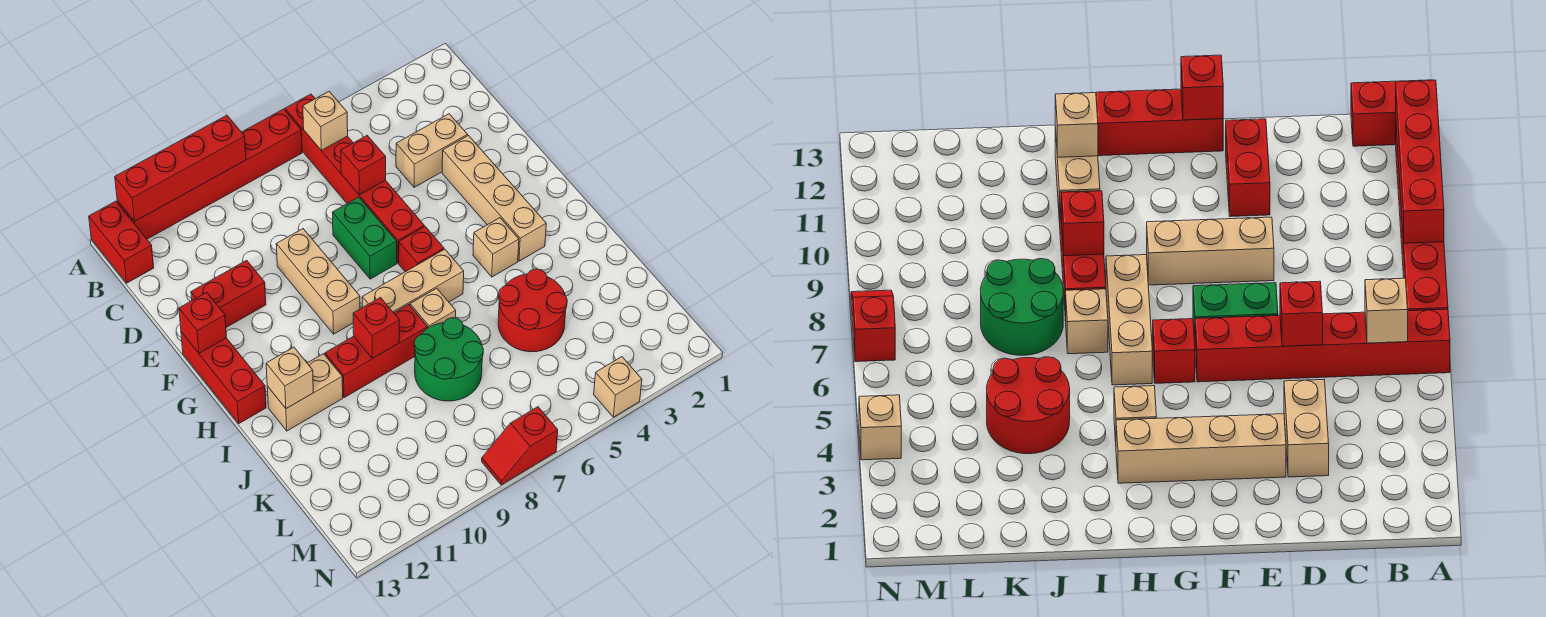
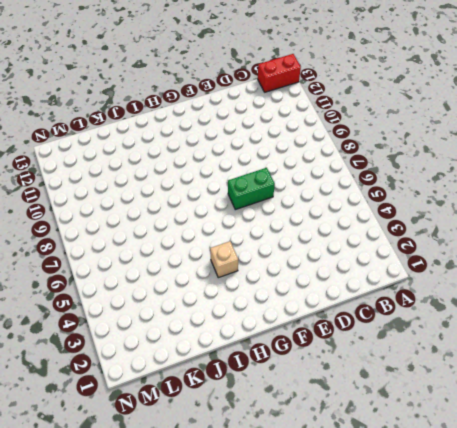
none -> red brick A6:F6 level 1
none -> red brick A7:A12 level 1
none -> tan brick D3:D4 level 1

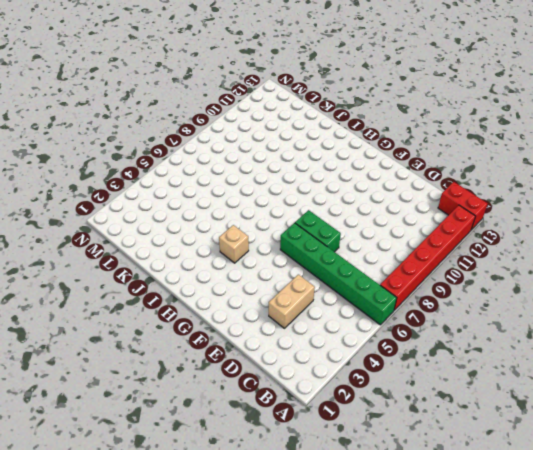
green brick A6:F6 level 1 -> red brick A6:F6 level 1
none -> tan brick E3:H3 level 1
none -> tan brick E9:G9 level 1
none -> red brick E11:E12 level 1

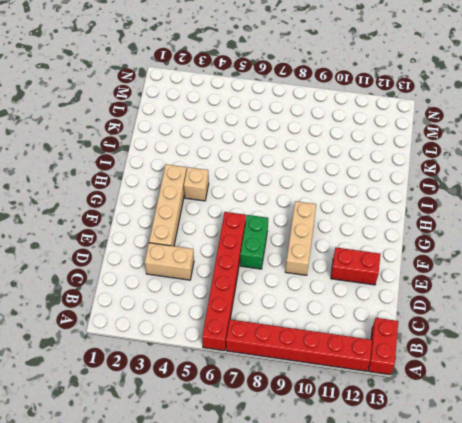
none -> red brick F13:H13 level 1
none -> red brick G6 level 1
none -> tan brick H6:H8 level 1

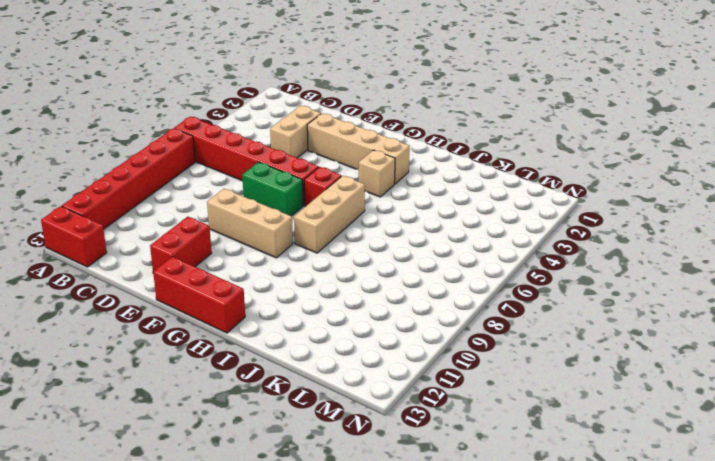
none -> tan brick I7 level 1
none -> red brick I8:I10 level 1
none -> tan brick I11:I12 level 1

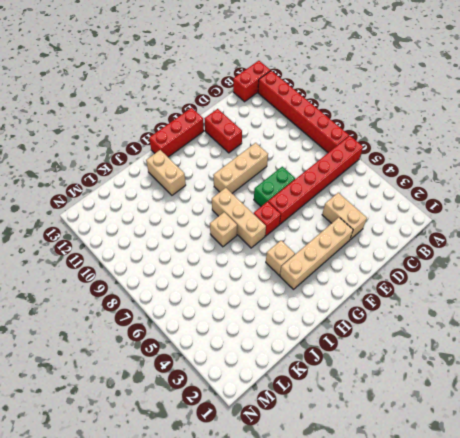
none -> red brick I8:I10 level 1
none -> red round brick J4:K5 level 1
none -> green round brick J7:K8 level 1

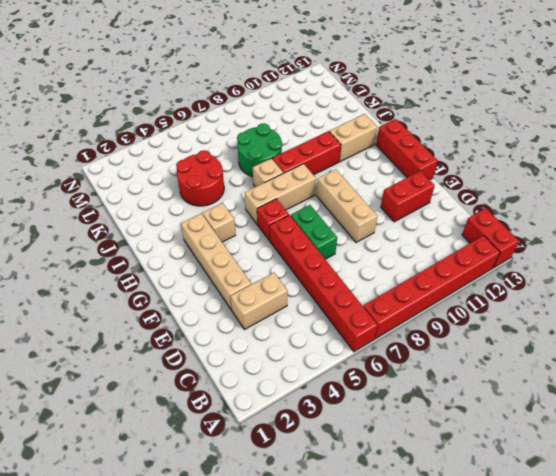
none -> tan brick N4 level 1
none -> red slope N7:N8 level 1 top 7
none -> red brick A9:A12 level 2

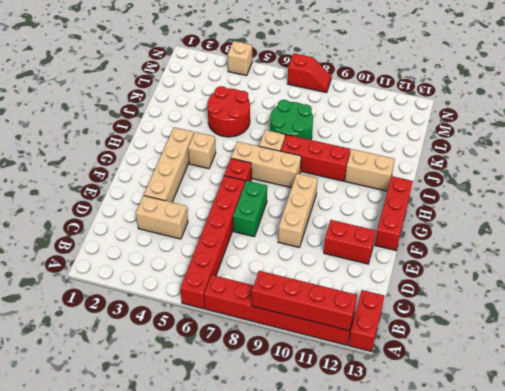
none -> tan brick B6 level 2
none -> red brick D6 level 2
none -> red brick F13 level 2

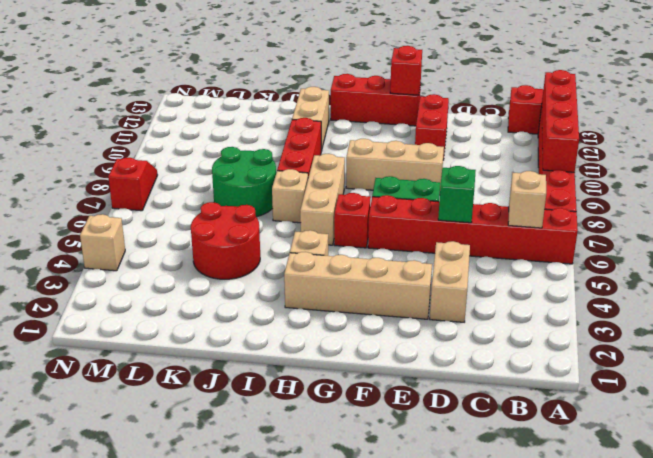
green brick D6 level 2 -> red brick D6 level 2
none -> red brick I9 level 2
none -> tan brick I12 level 2

